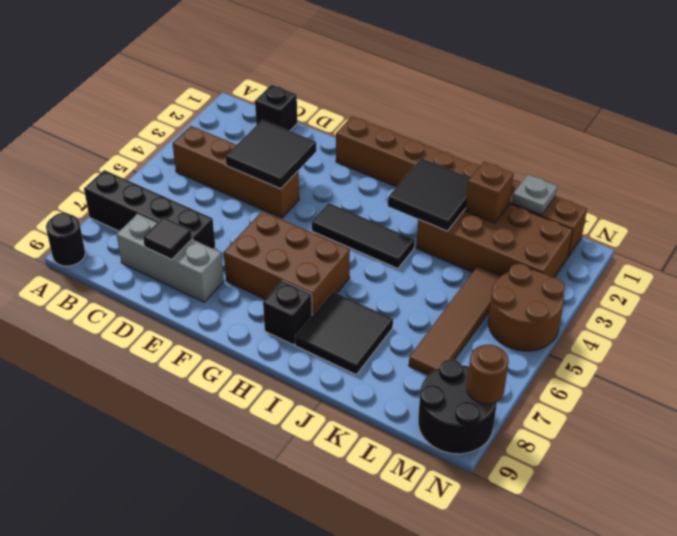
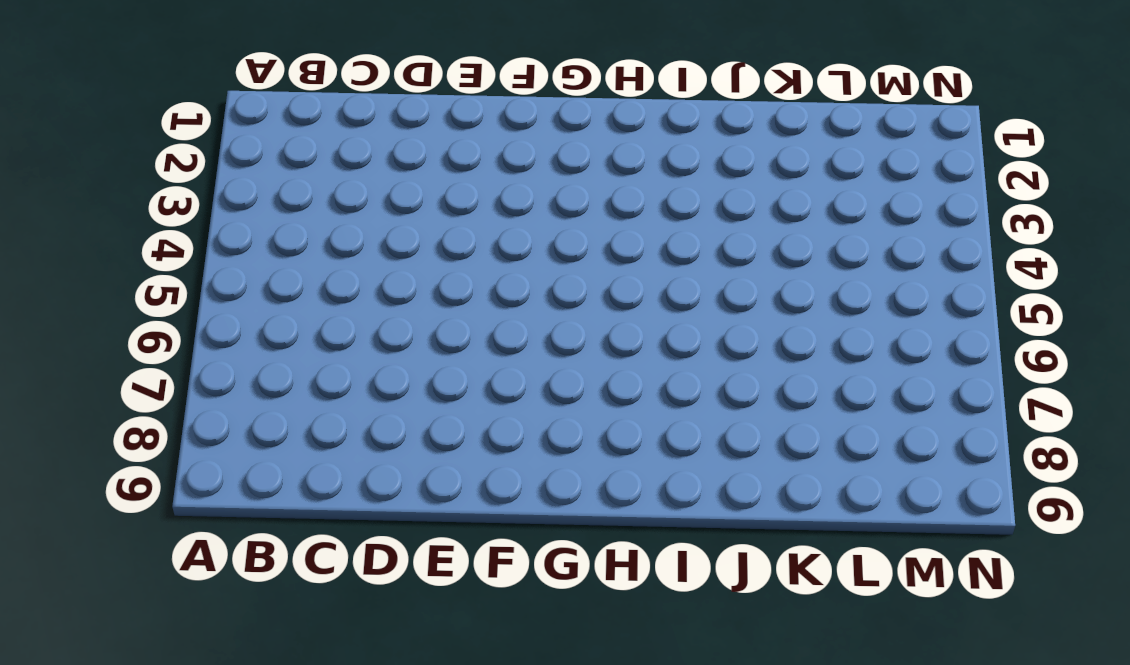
none -> black brick A7:D7 level 1
none -> black round brick A9 level 1
none -> brown brick B4:E4 level 1

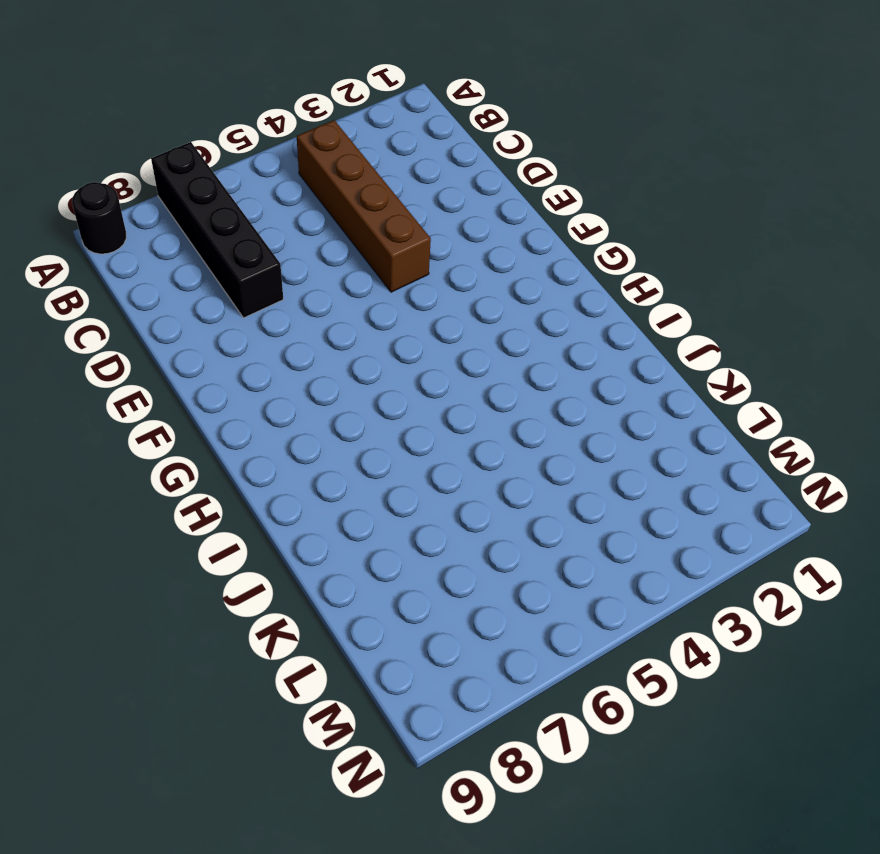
none -> black brick C1 level 1
none -> grey brick C8:E8 level 1
none -> brown brick F1:M1 level 1

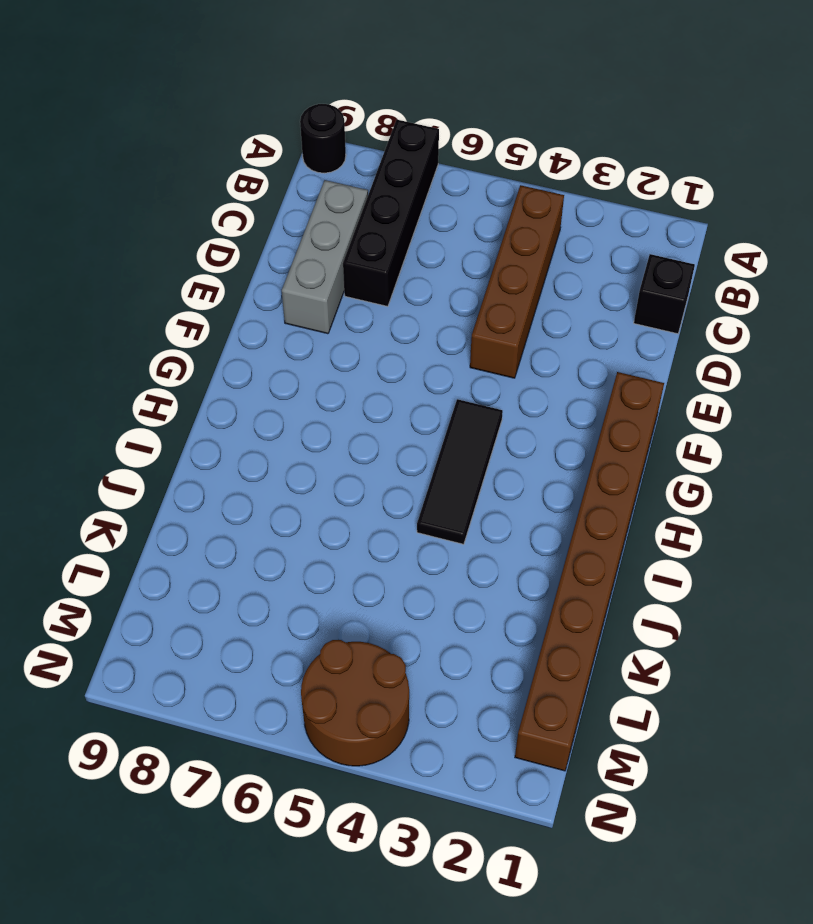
none -> brown brick F6:H7 level 1
none -> black brick H8 level 1
none -> black tile I7:J8 level 1

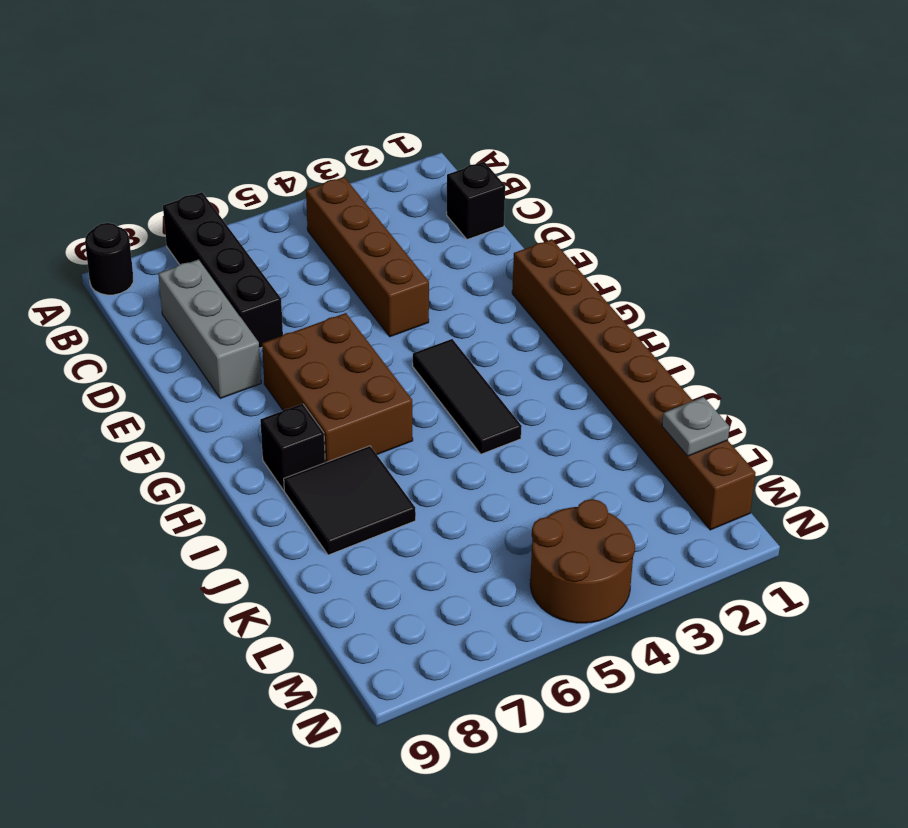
none -> brown brick J2:M3 level 1
none -> brown tile L4:L7 level 1
none -> black round brick M8:N9 level 1

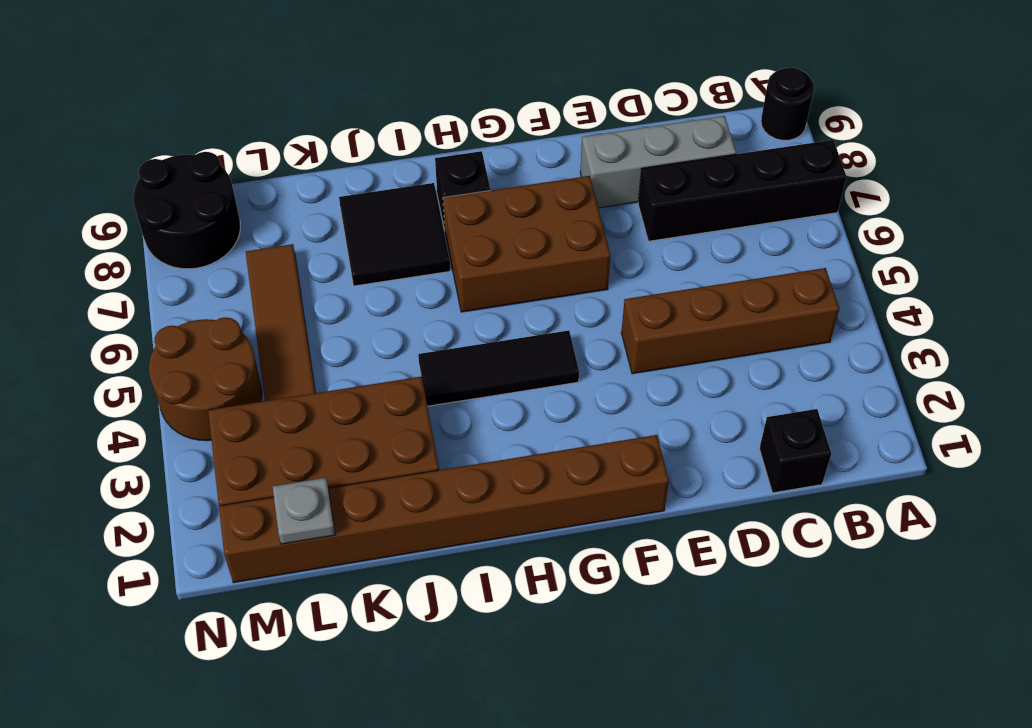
none -> black tile D3:E4 level 2
none -> black tile D8 level 2
none -> black tile I2:J3 level 2

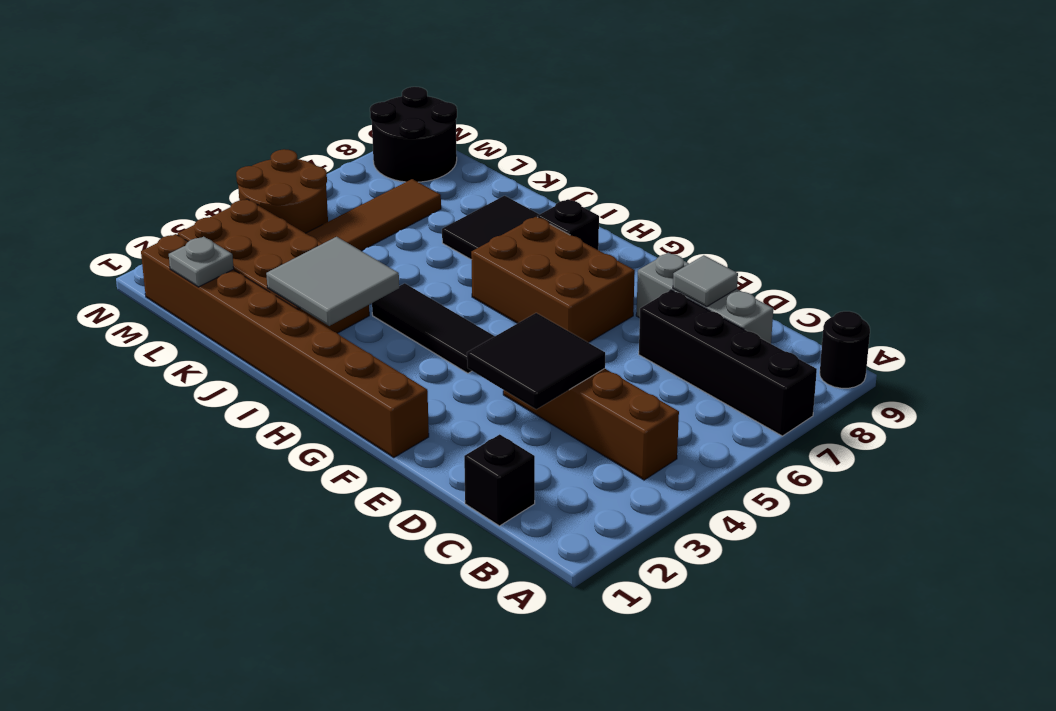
grey tile D8 level 2 -> black tile D8 level 2
grey tile I2:J3 level 2 -> black tile I2:J3 level 2
none -> brown brick K2 level 2
none -> brown round brick N8 level 2

